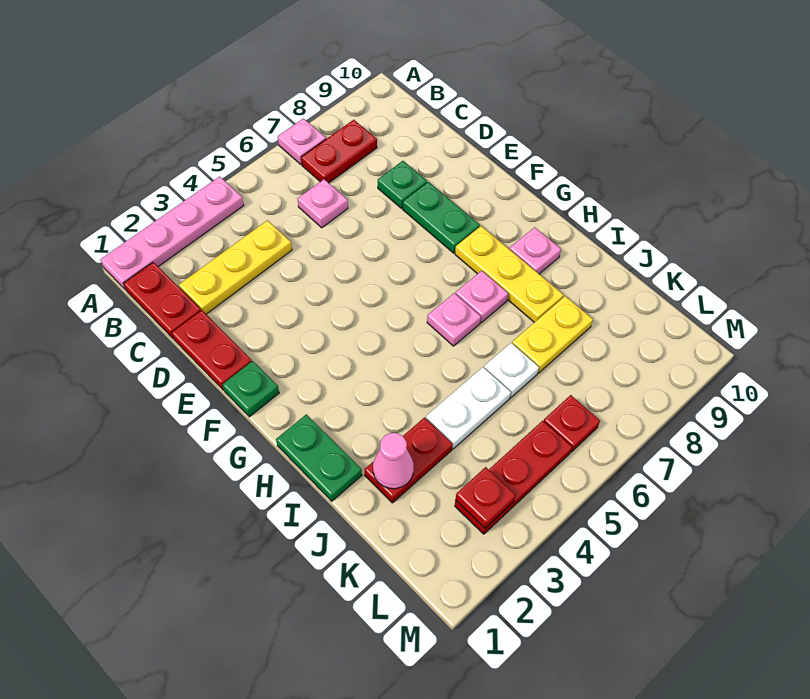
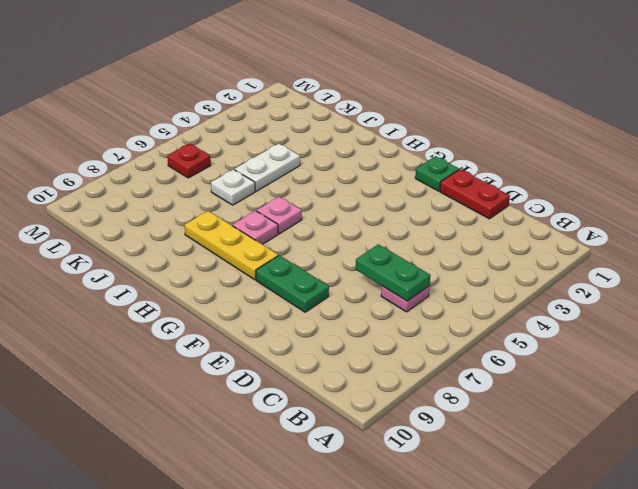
green plate C6:D6 level 2 -> green plate H1:I1 level 1
none -> pink plate A1:A4 level 1
none -> pink plate A7 level 1
none -> red plate B1:C1 level 1

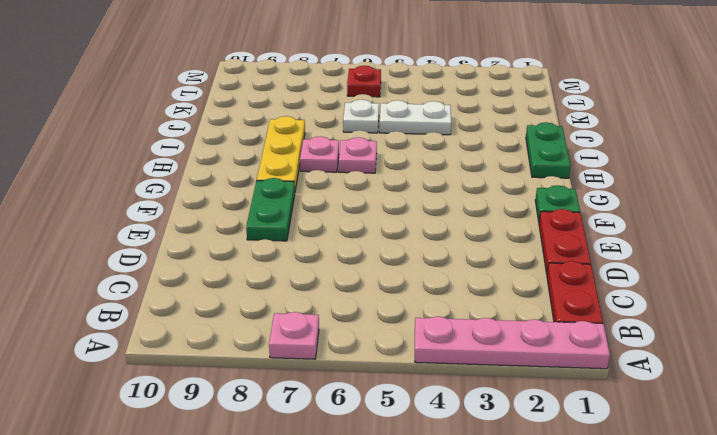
none -> red plate B7:B8 level 1
none -> yellow plate C2:C4 level 1
none -> pink plate C6 level 1

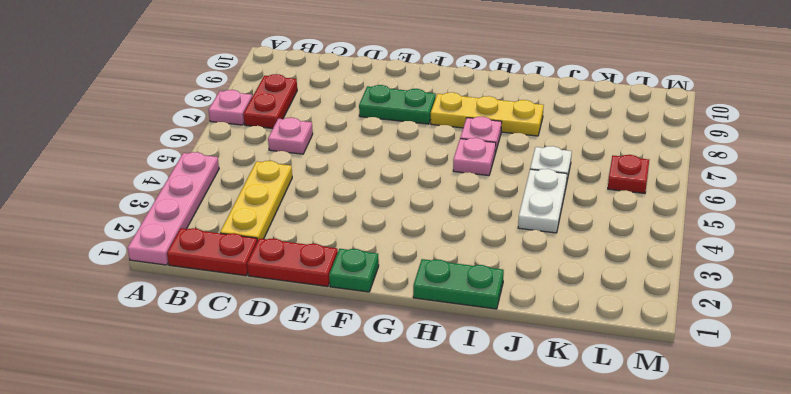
none -> green plate D8 level 1
none -> pink plate H9 level 1
none -> red plate J2:J3 level 1

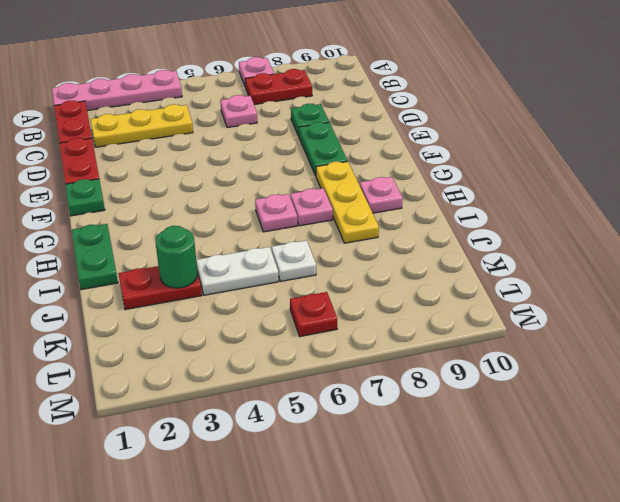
green round brick J3 level 2 -> none
none -> yellow plate J7:J8 level 1
none -> red plate L3:L5 level 1
none -> pink cone J2 level 2

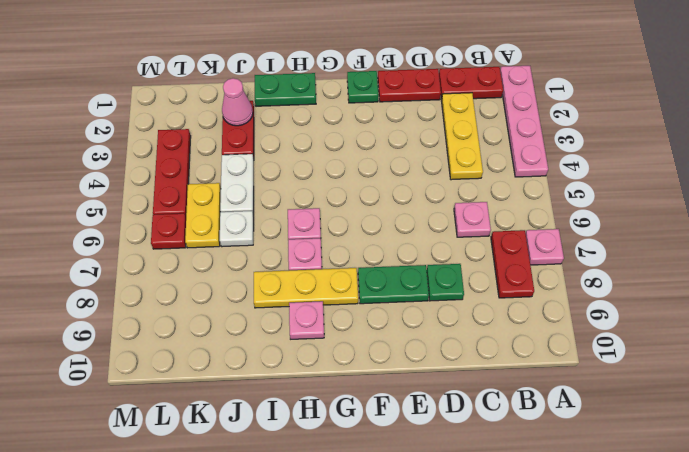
yellow plate K5:K6 level 1 -> yellow plate J7:J8 level 1
none -> red plate L3 level 2

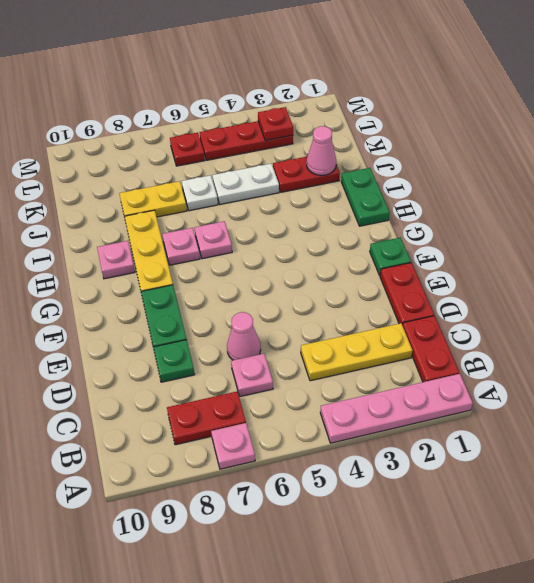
pink cone D6 level 1 -> none

